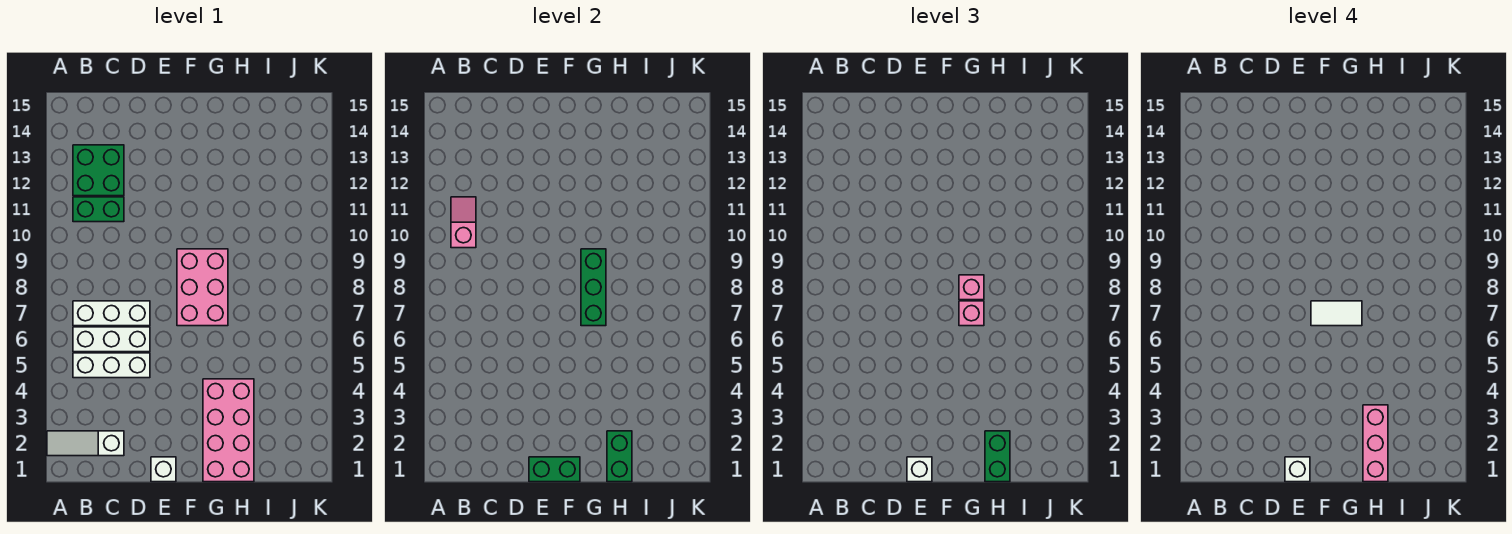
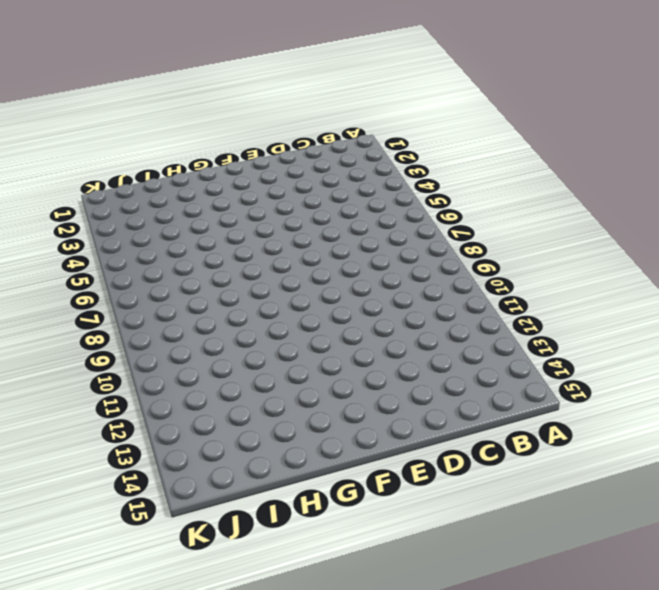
none -> white slope A2:C2 level 1 top C
none -> white brick B5:D5 level 1
none -> white brick B6:D6 level 1

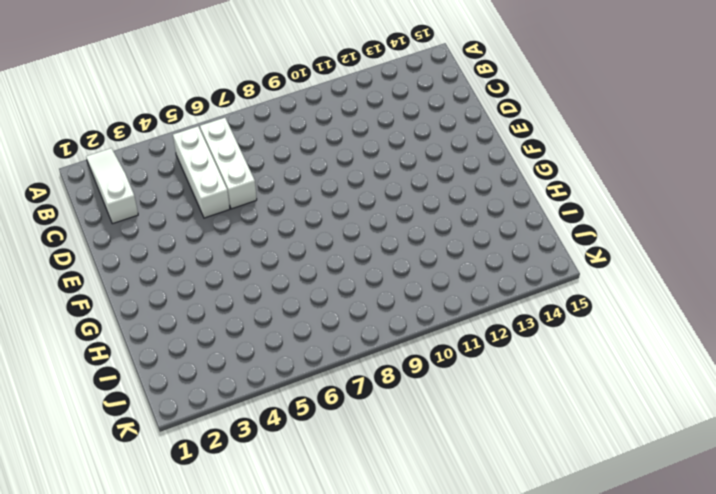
none -> white brick B7:D7 level 1
none -> green brick B11:C11 level 1
none -> green brick B12:C13 level 1

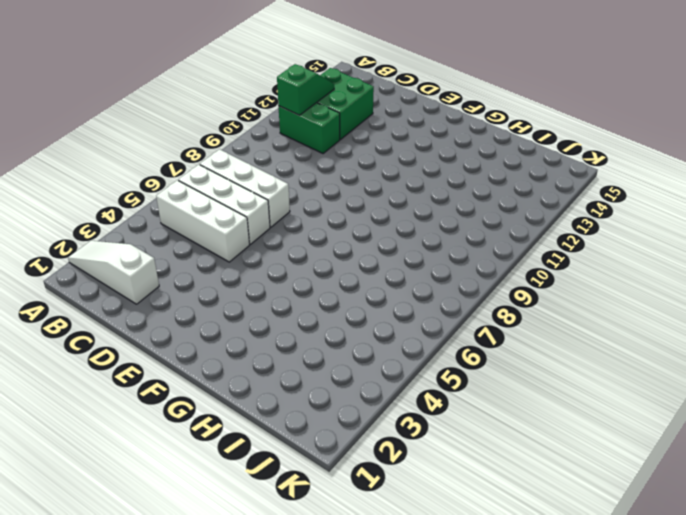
green slope B11:B12 level 2 top 11 -> pink slope B10:B11 level 2 top 10
none -> white brick E1 level 1
none -> pink brick F7:G9 level 1
none -> pink brick G1:H4 level 1

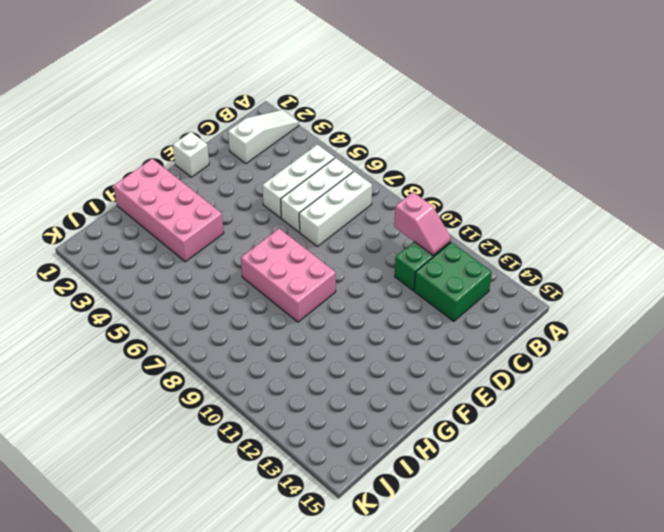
none -> green brick E1:F1 level 2
none -> green brick G7:G9 level 2
none -> green brick H1:H2 level 2

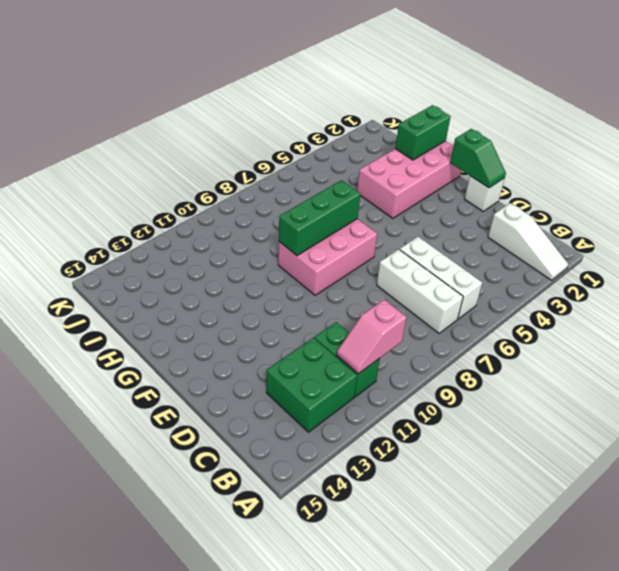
green slope E1:F1 level 2 top F -> green brick E1:F1 level 2
none -> white brick B5:D5 level 1
none -> white brick E1 level 3
none -> pink brick G7 level 3

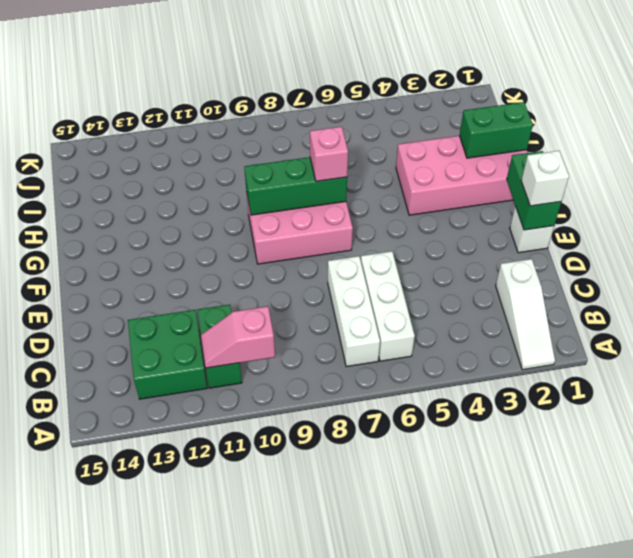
none -> white brick B5:D5 level 1
none -> pink brick G8 level 3
none -> green brick H1:H2 level 3

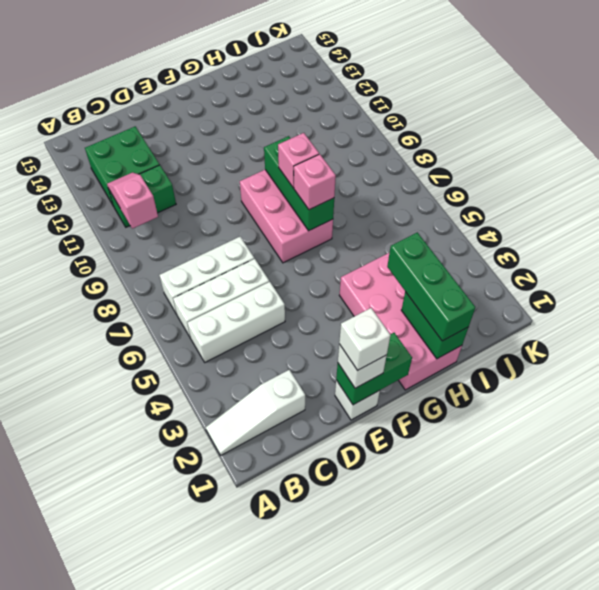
green brick H1:H3 level 3 -> green brick H1:H2 level 3
none -> white tile F7:G7 level 4
none -> pink brick H1:H3 level 4

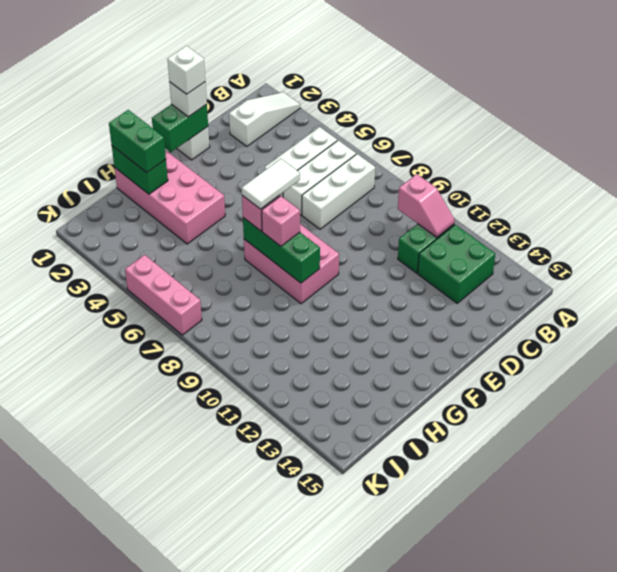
pink brick K5:K7 level 1 -> pink brick H1:H3 level 4

